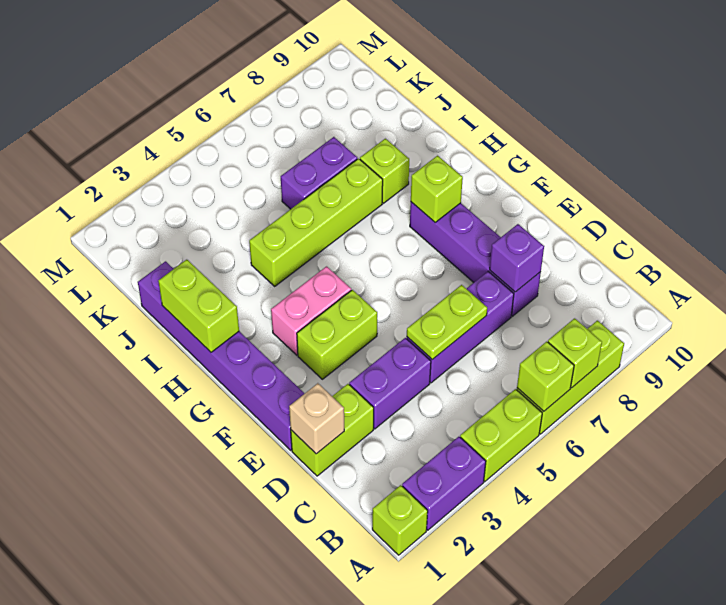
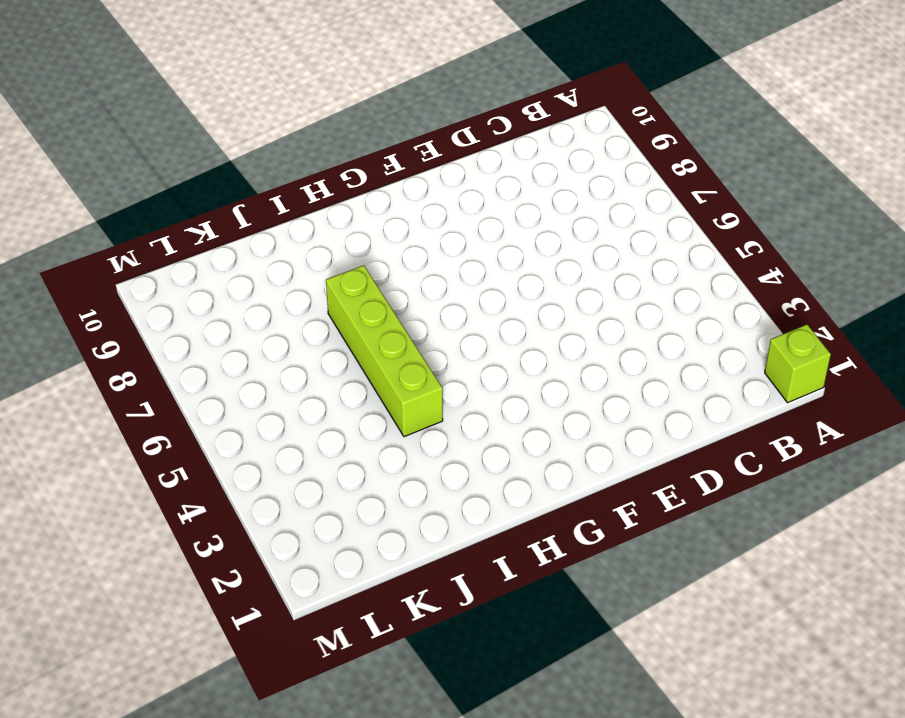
none -> purple brick A2:A3 level 1
none -> lime brick A4:A5 level 1
none -> lime brick A6:A8 level 1

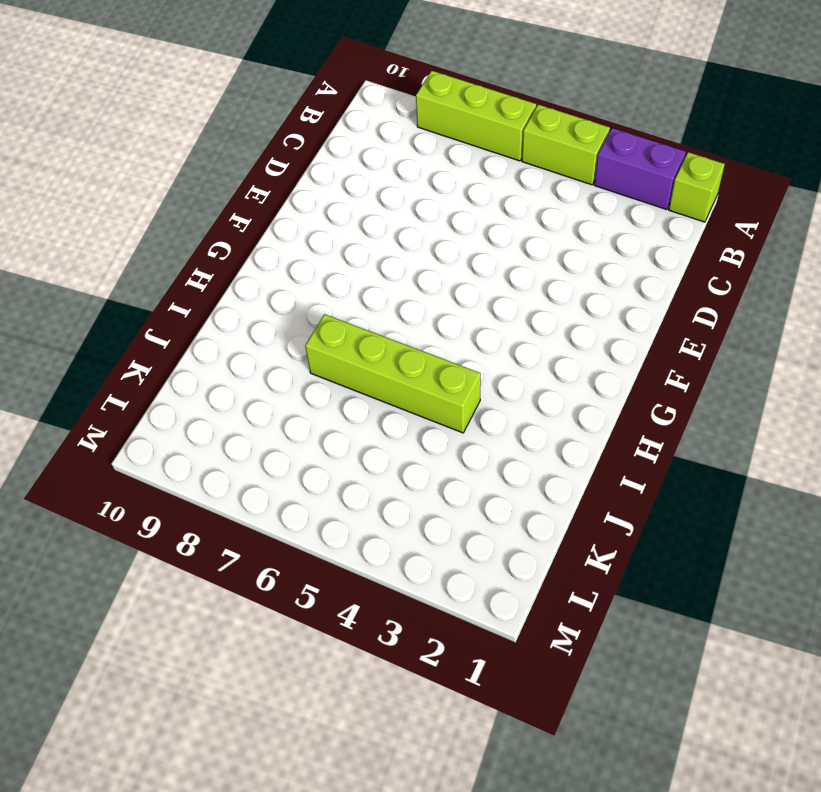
none -> lime brick D1:D2 level 1
none -> purple brick D3:D4 level 1
none -> purple brick D5:D7 level 1

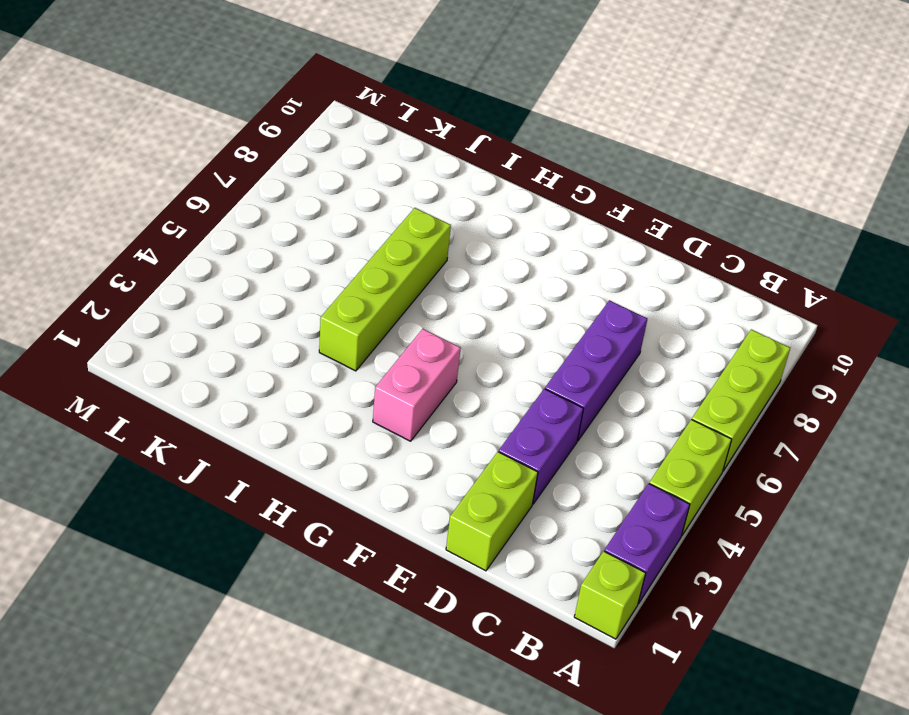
none -> purple brick D8:G8 level 1
none -> purple brick E1:J1 level 1
none -> lime brick F3:F4 level 1

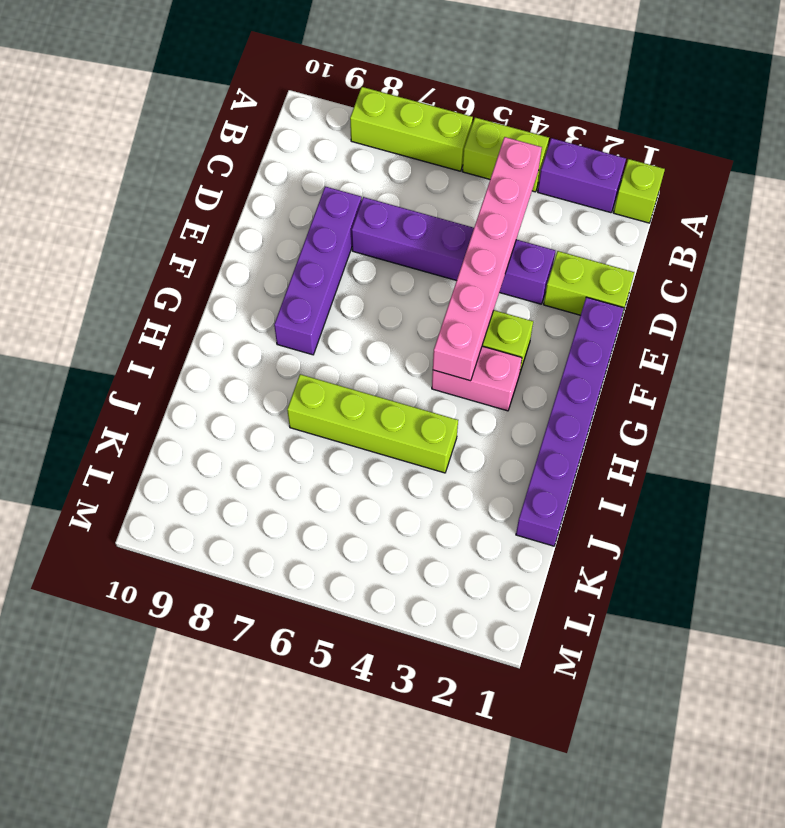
pink brick B4:G4 level 2 -> none
none -> lime brick I8 level 1
none -> purple brick J6:J7 level 1
none -> lime brick A6 level 2

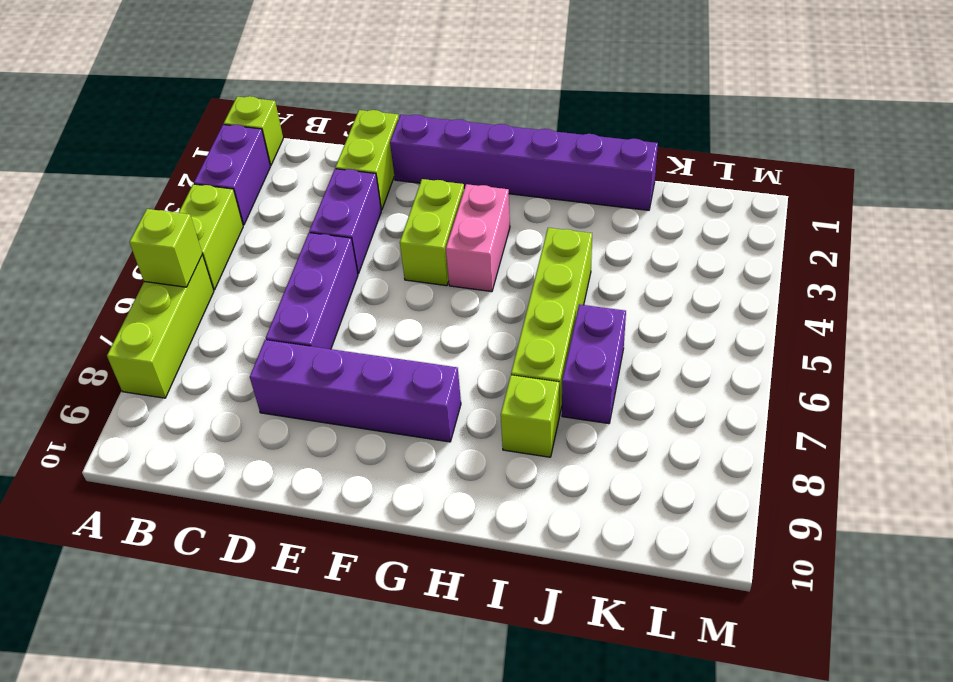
none -> lime brick A7 level 2
none -> tan brick D1 level 2
none -> lime plate D5:D6 level 2

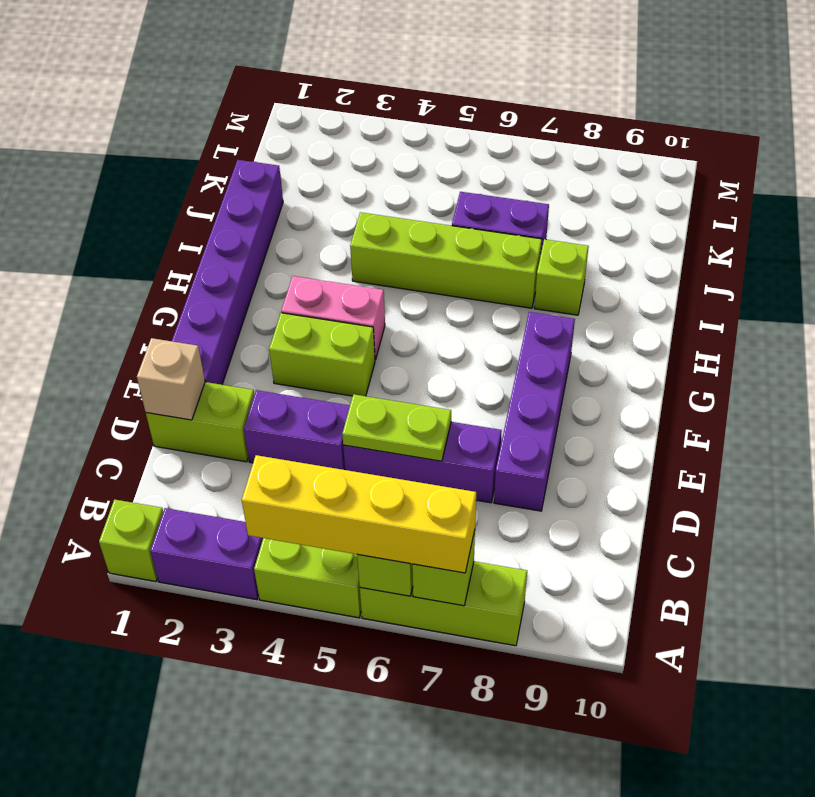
yellow brick A4:A7 level 3 -> none
none -> purple brick D8 level 2
none -> lime brick G8 level 2
none -> lime brick H1:I1 level 2

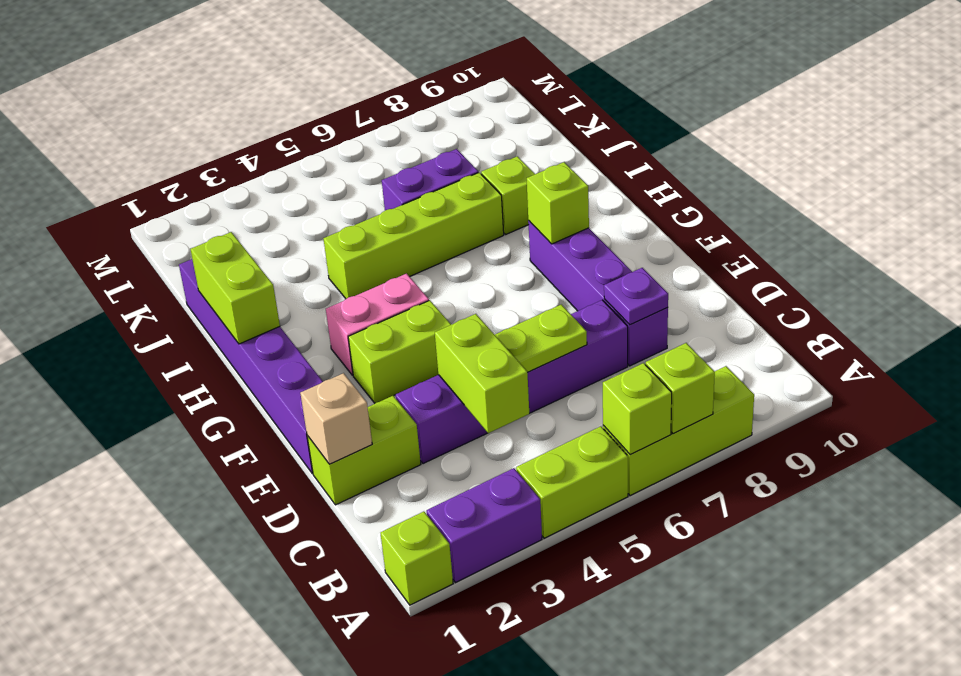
lime brick C4:D4 level 2 -> none
purple plate D8 level 2 -> purple brick D8 level 2

